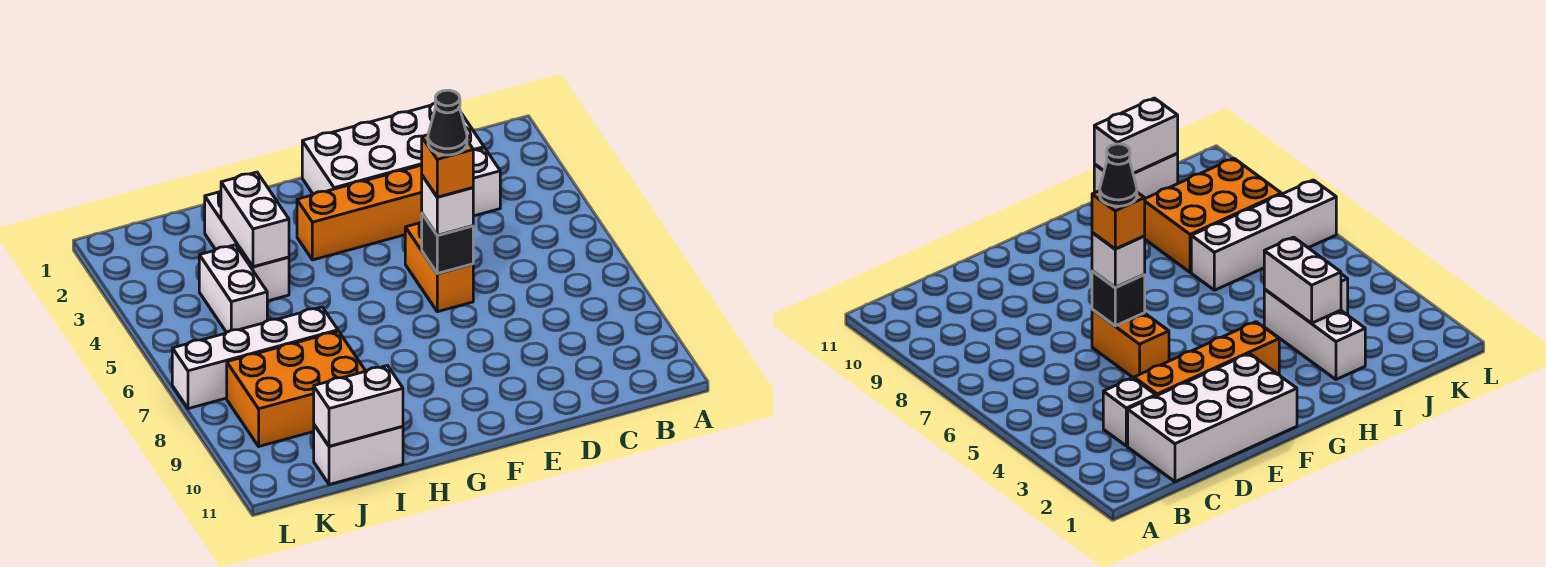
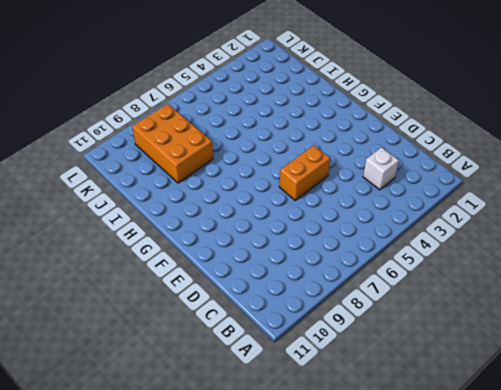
none -> white brick C1:F2 level 1
none -> orange brick D3:G3 level 1
none -> white brick I2:I4 level 1

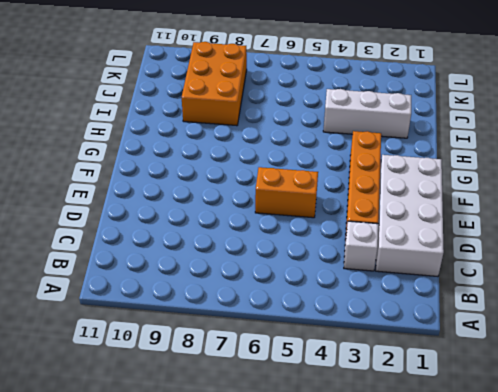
none -> white brick I7:L7 level 1
none -> white brick I11:J11 level 1
none -> white brick J4:J5 level 1

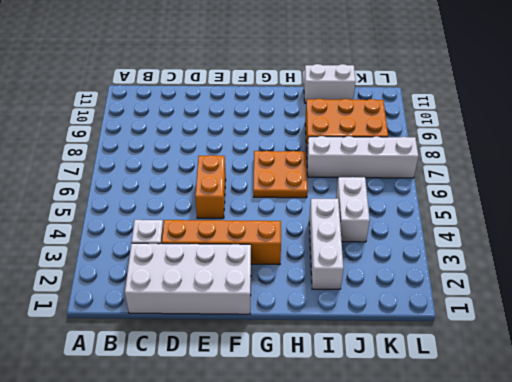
orange plate G6:H7 level 1 -> none
none -> black brick E6 level 2
none -> white brick I3:I4 level 2
none -> white brick I11:J11 level 2

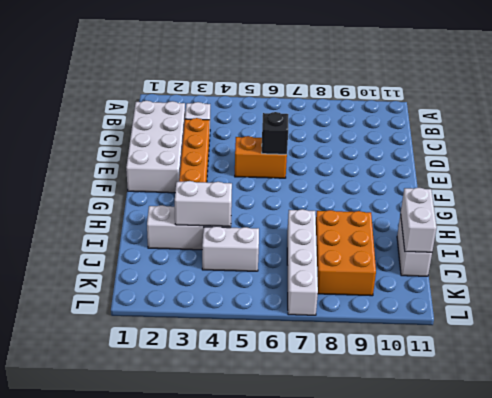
none -> white brick E6 level 3
none -> orange brick E6 level 4
none -> black cone E6 level 5

